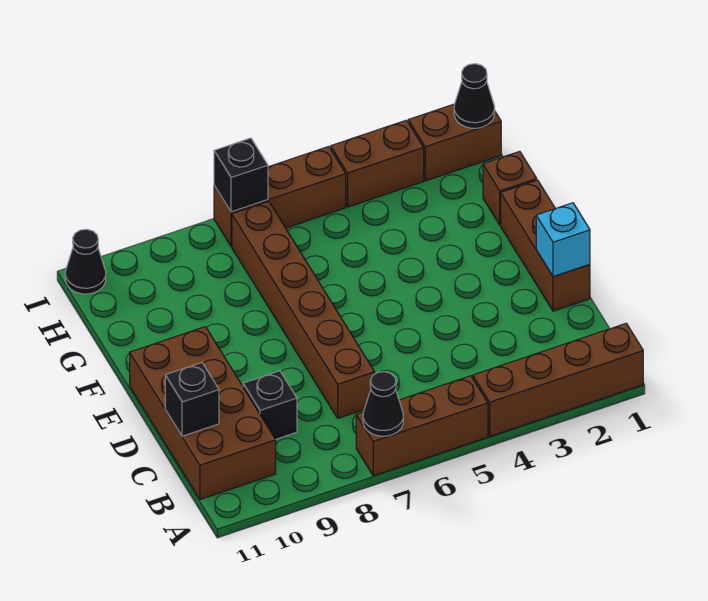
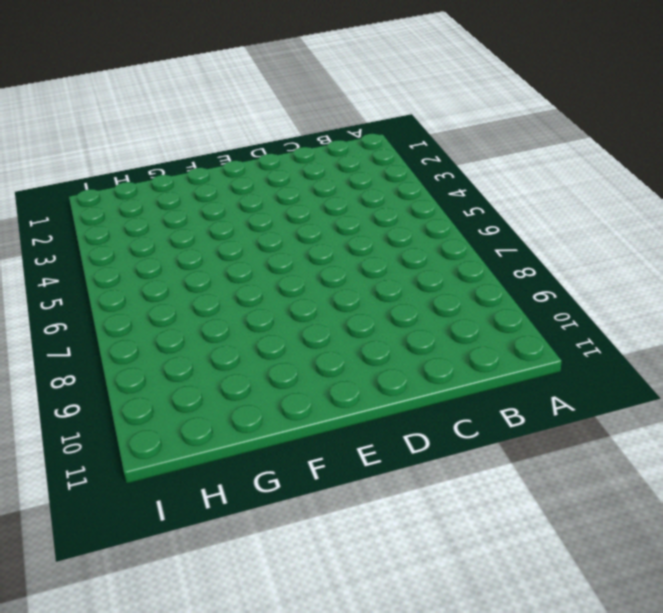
none -> brown brick A1:A4 level 1
none -> brown brick A5:A7 level 1
none -> brown brick B10:E11 level 1

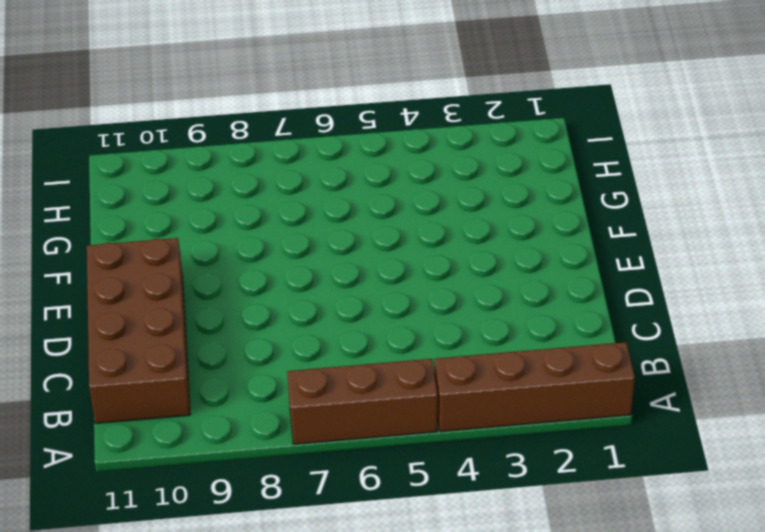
none -> brown brick C7:H7 level 1
none -> black brick C9 level 1
none -> brown brick D1:F1 level 1

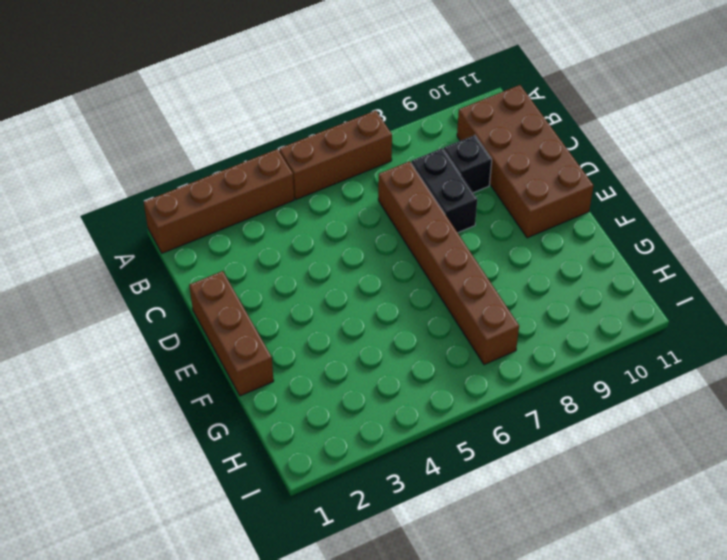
black brick C8:D8 level 1 -> none
none -> brown brick G1 level 1
none -> brown brick I1:I2 level 1
none -> brown brick I3:I4 level 1

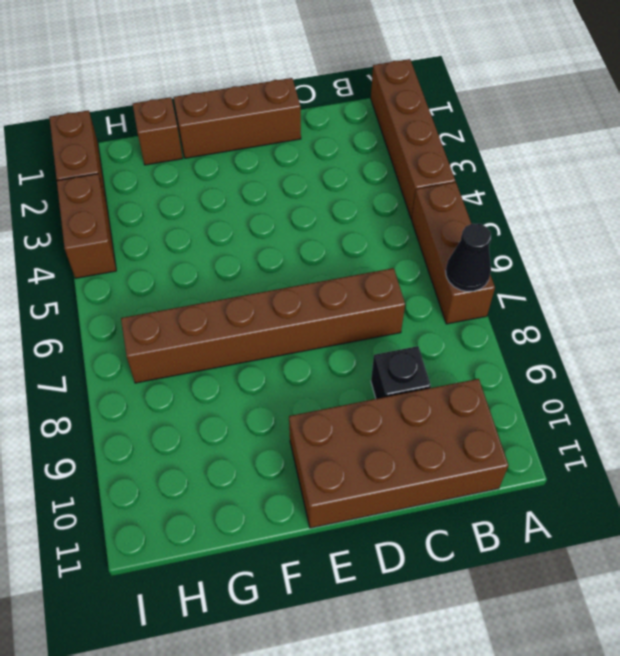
none -> brown brick I5:I7 level 1
none -> black cone I11 level 1
none -> black brick C11 level 2

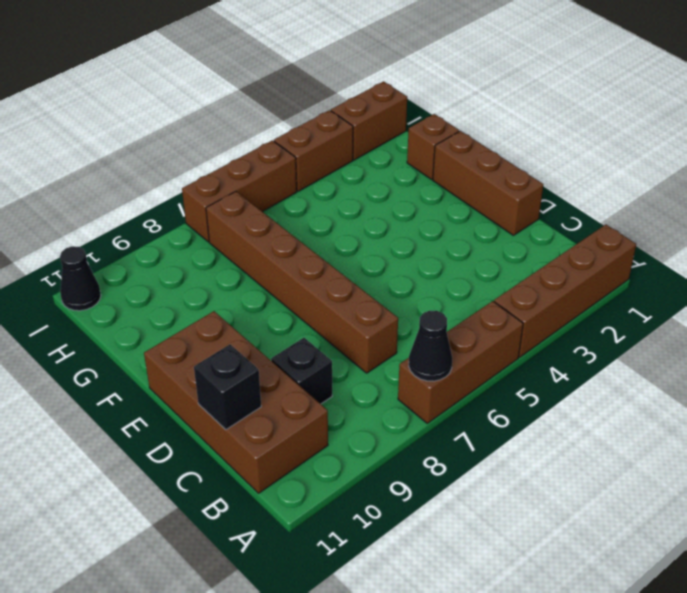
none -> cyan brick D1 level 2
none -> black cone I1 level 2
none -> black brick I7 level 2

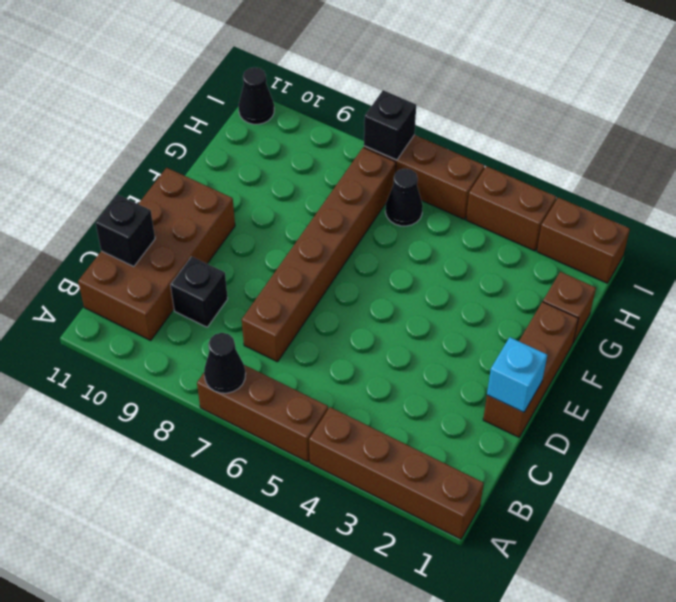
black cone H6 level 1 -> black cone I1 level 2

